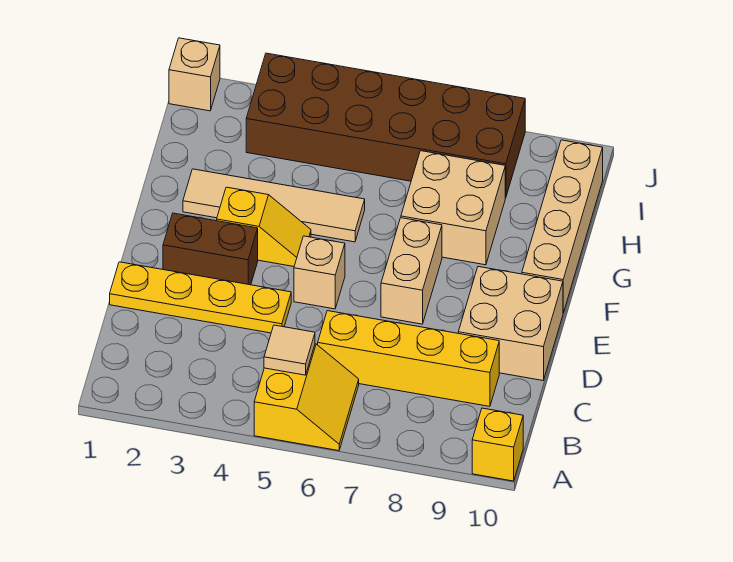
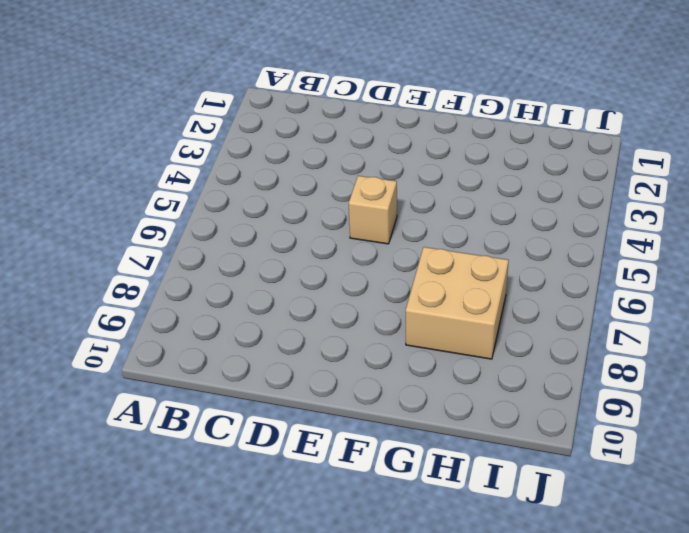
none -> yellow slope A5:B6 level 1 top 5
none -> yellow brick A10 level 1
none -> yellow brick C6:C9 level 1

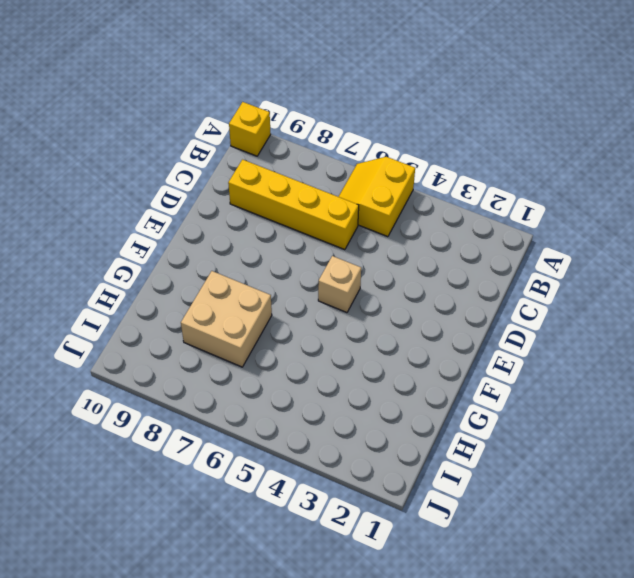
none -> yellow plate D1:D4 level 1
none -> tan brick D9:E10 level 1
none -> brown brick E2:E3 level 1

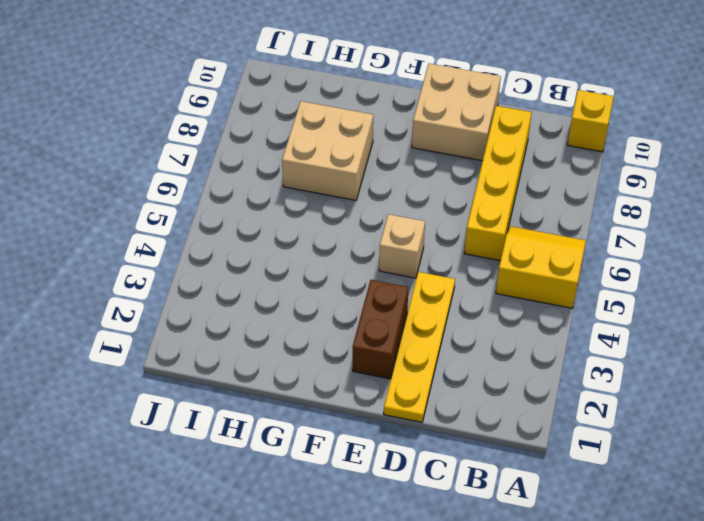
none -> tan brick E7:F7 level 1
none -> yellow slope F3:F4 level 1 top 3
none -> tan brick F10:I10 level 1

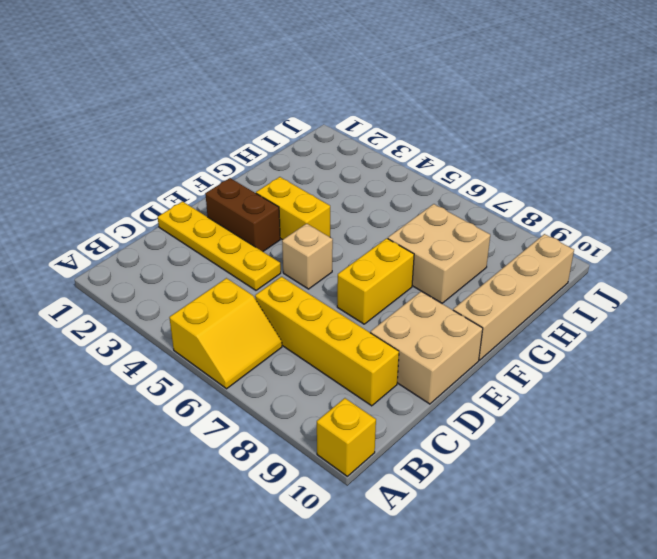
yellow brick E7:F7 level 1 -> tan brick E7:F7 level 1
yellow brick F3:F4 level 1 -> yellow slope F3:F4 level 1 top 3
none -> tan tile G2:G5 level 1
none -> brown brick I3:J8 level 1
none -> tan brick J1 level 1

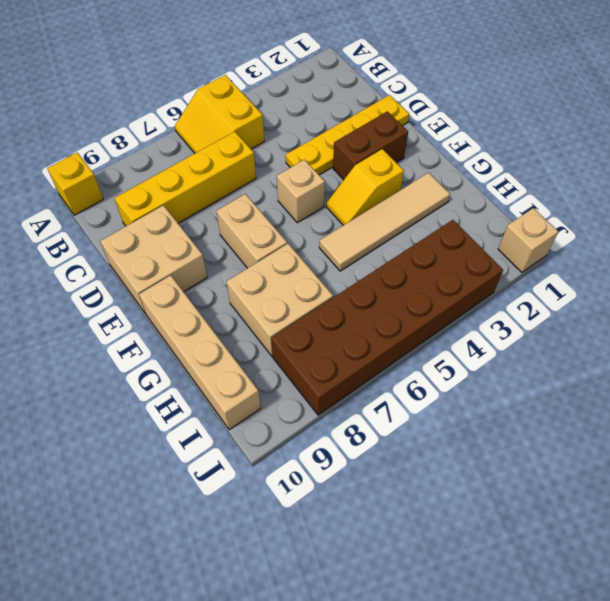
none -> tan tile B5 level 2

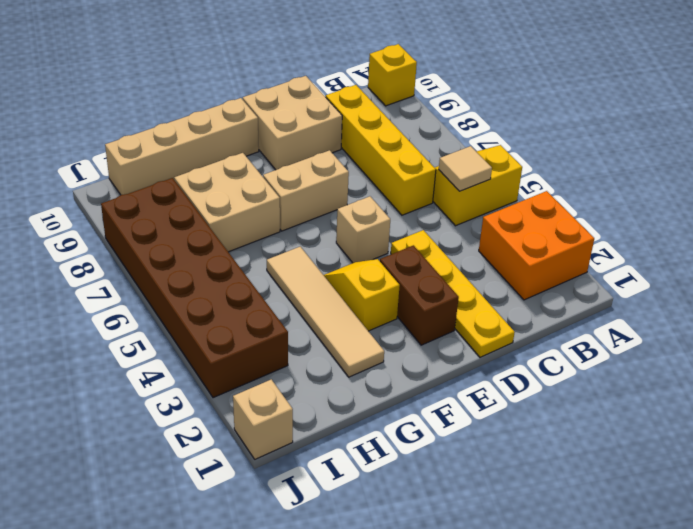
orange brick A2:B3 level 1 -> none

